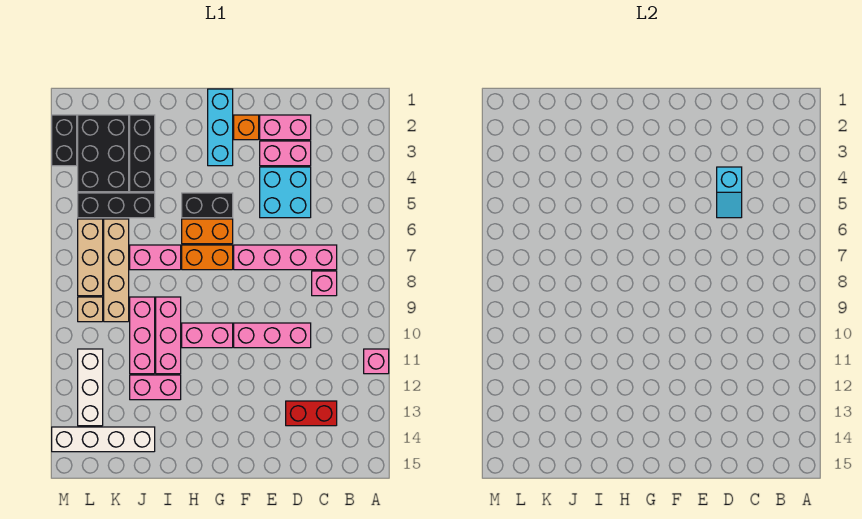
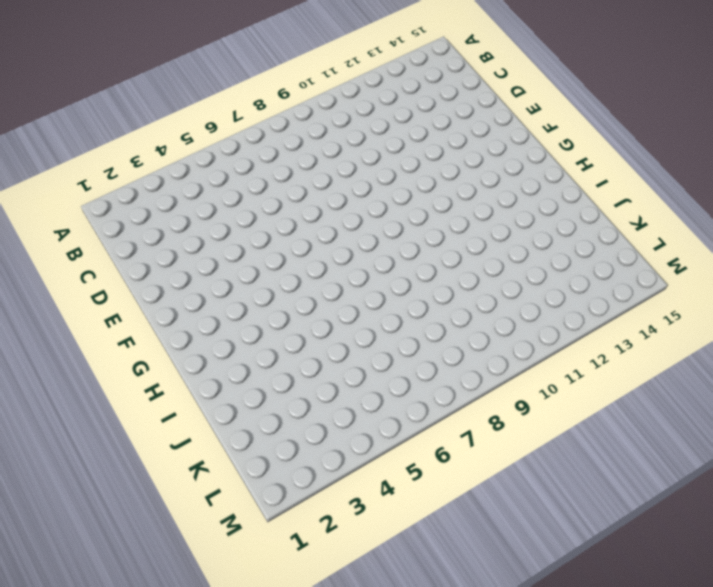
none -> pink brick A11 level 1
none -> pink brick C7:F7 level 1
none -> pink brick C8 level 1

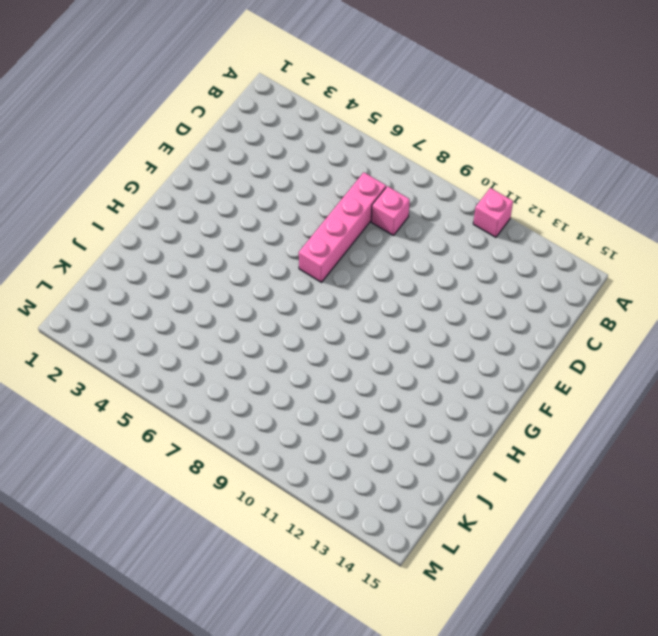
none -> red brick C13:D13 level 1
none -> pink brick D2:E2 level 1
none -> pink brick D3:E3 level 1

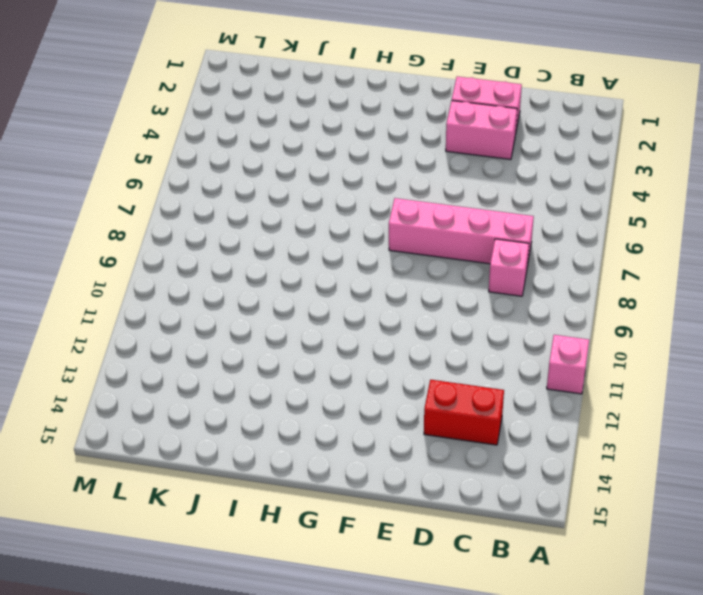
none -> cyan brick D4:E5 level 1
none -> pink brick D10:F10 level 1
none -> orange brick F2 level 1

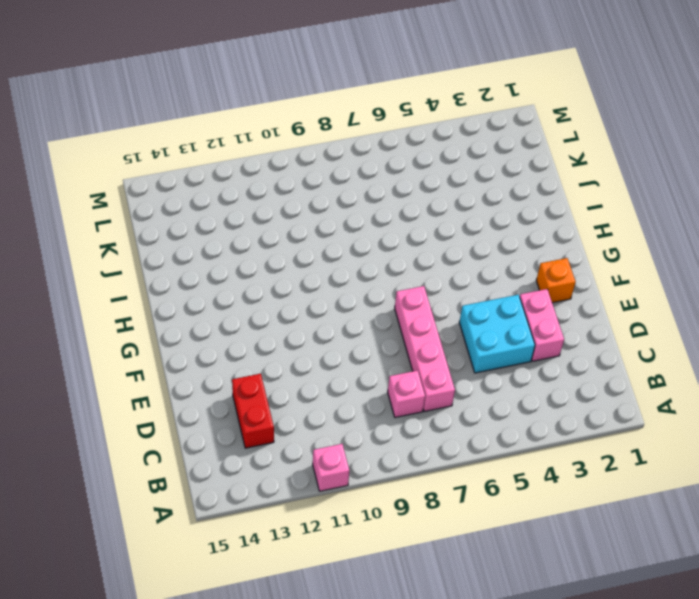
none -> pink brick D2:E2 level 1
none -> pink brick D10:F10 level 1
none -> cyan brick G1:G3 level 1

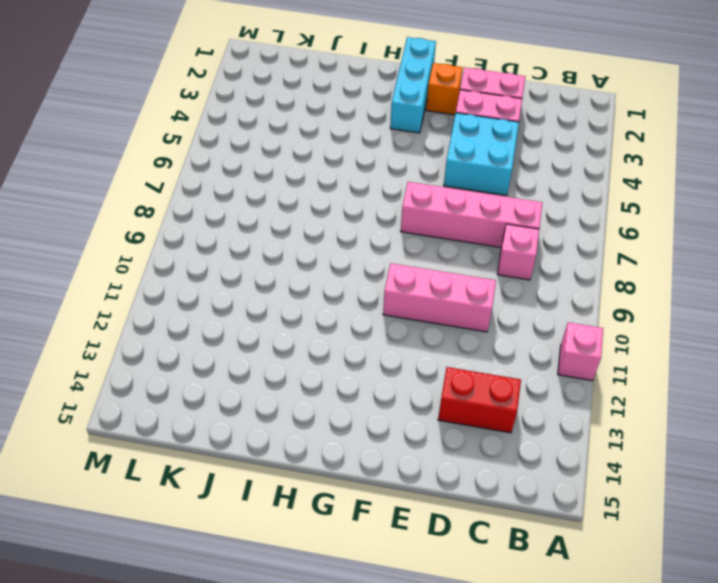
none -> black brick G5:H5 level 1
none -> orange brick G6:H6 level 1
none -> orange brick G7:H7 level 1

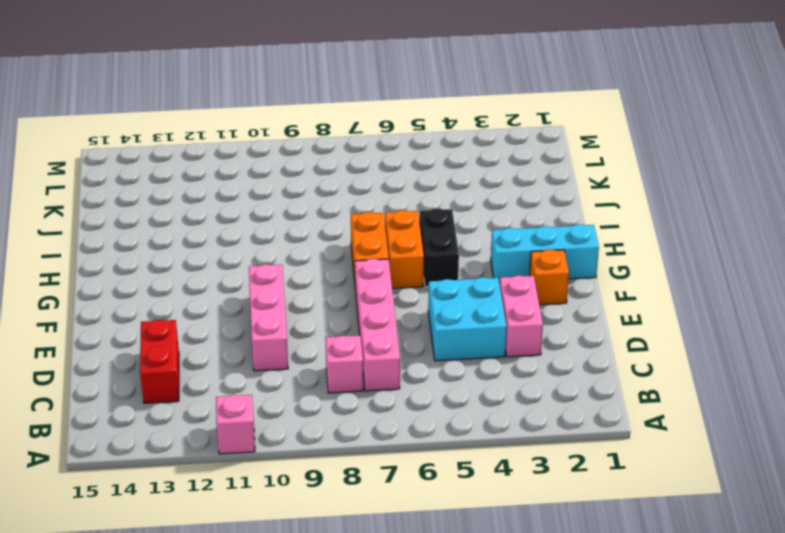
none -> pink brick D2:E2 level 1
none -> pink brick G10:H10 level 1
none -> pink brick I7:J7 level 1

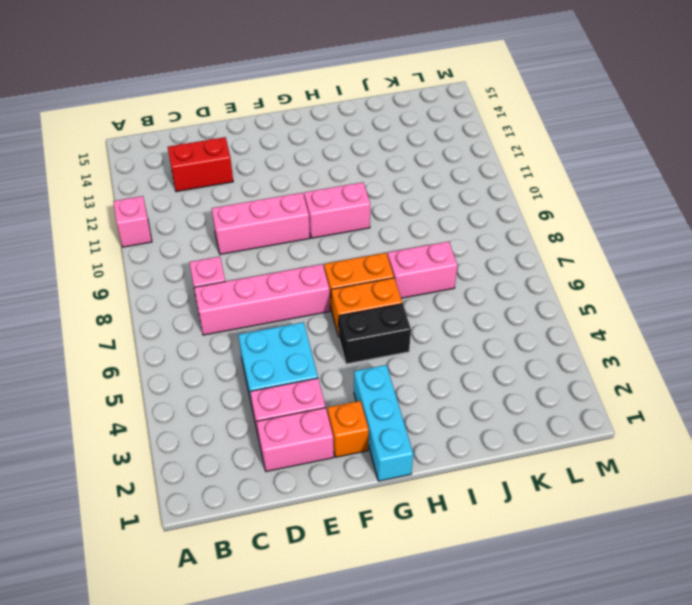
none -> pink brick I9:I11 level 1
none -> pink brick I12:J12 level 1
none -> black brick J2:J4 level 1

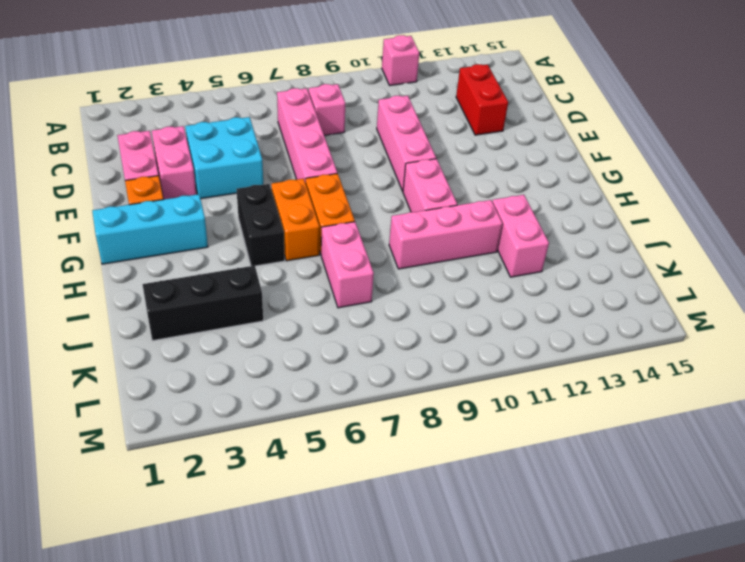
none -> black brick J5:L5 level 1
none -> pink brick J9:J11 level 1
none -> white brick J14:M14 level 1

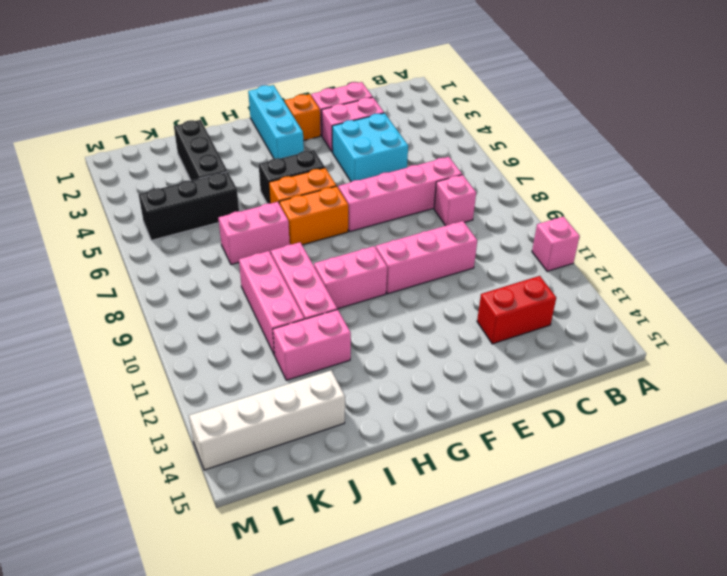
none -> black brick K2:L4 level 1
none -> tan brick K6:K9 level 1
none -> tan brick L6:L8 level 1

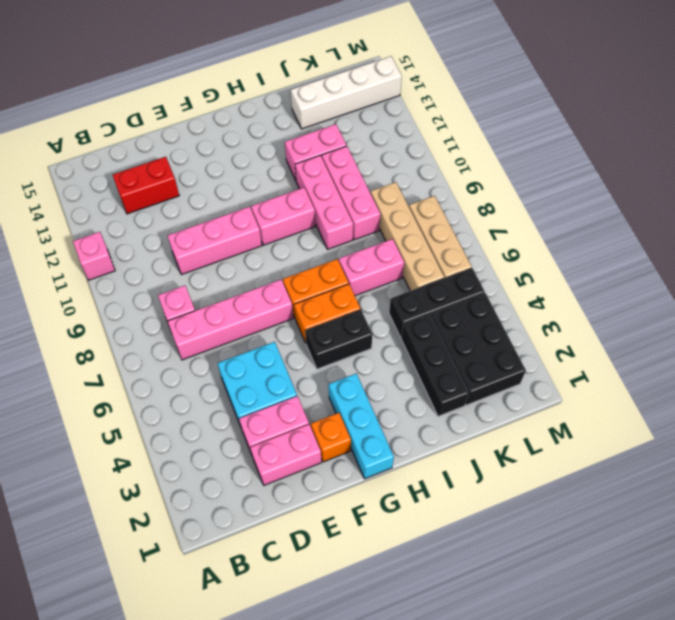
none -> tan brick L9 level 1
none -> white brick L11:L13 level 1
none -> black brick M2:M3 level 1

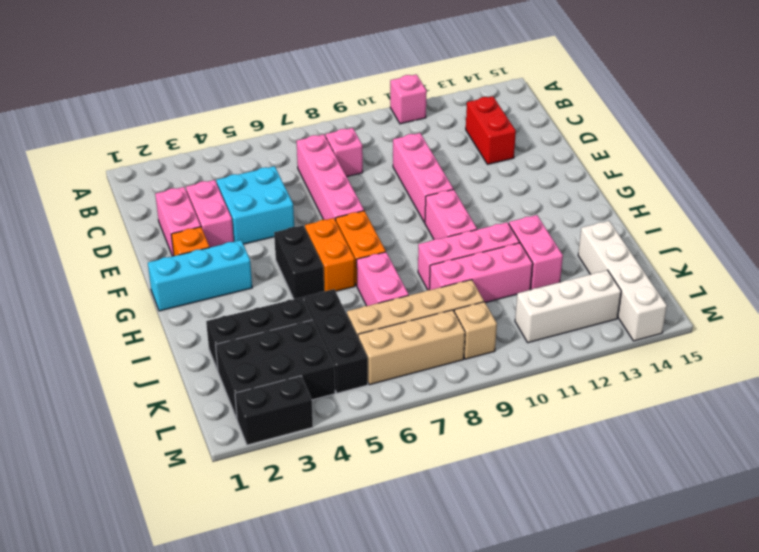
none -> cyan slope D4:D5 level 2 top 4

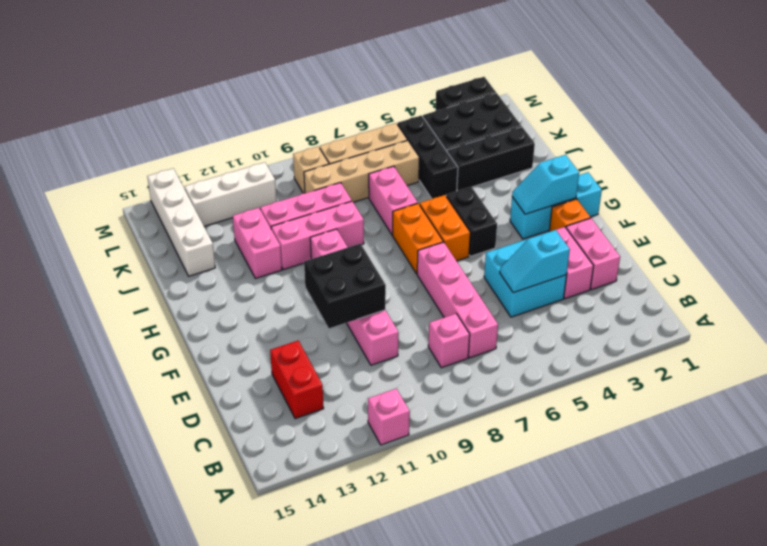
black brick E10:F11 level 2 -> none
cyan slope G2:G3 level 2 top 2 -> none

